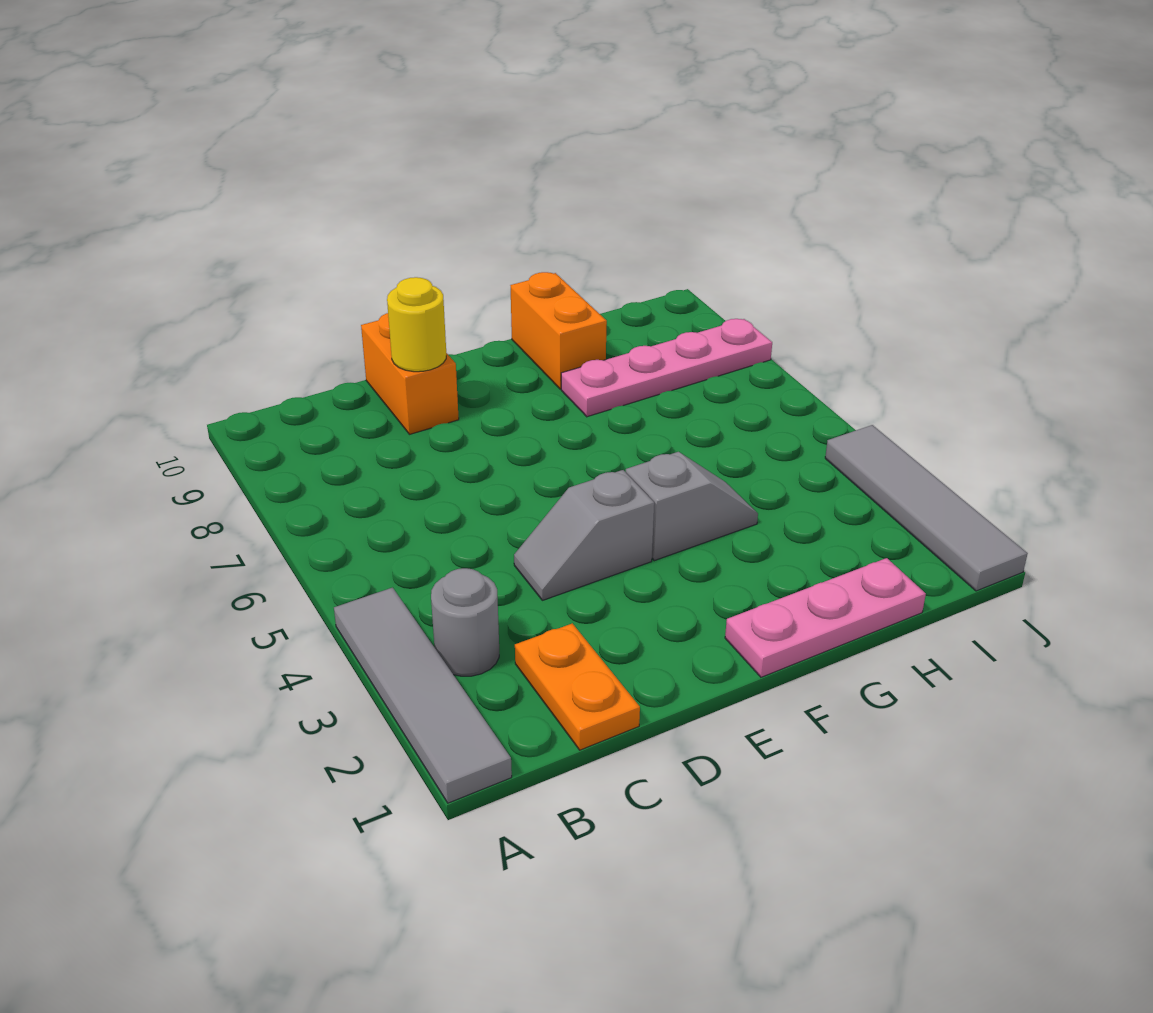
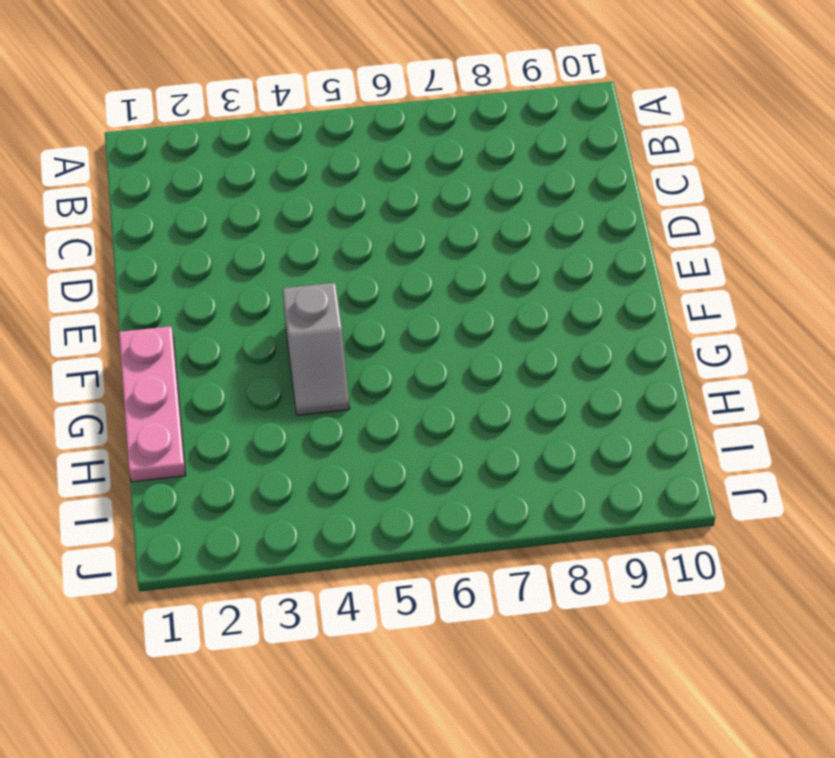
none -> grey tile A1:A4 level 1
none -> grey round brick B3 level 1

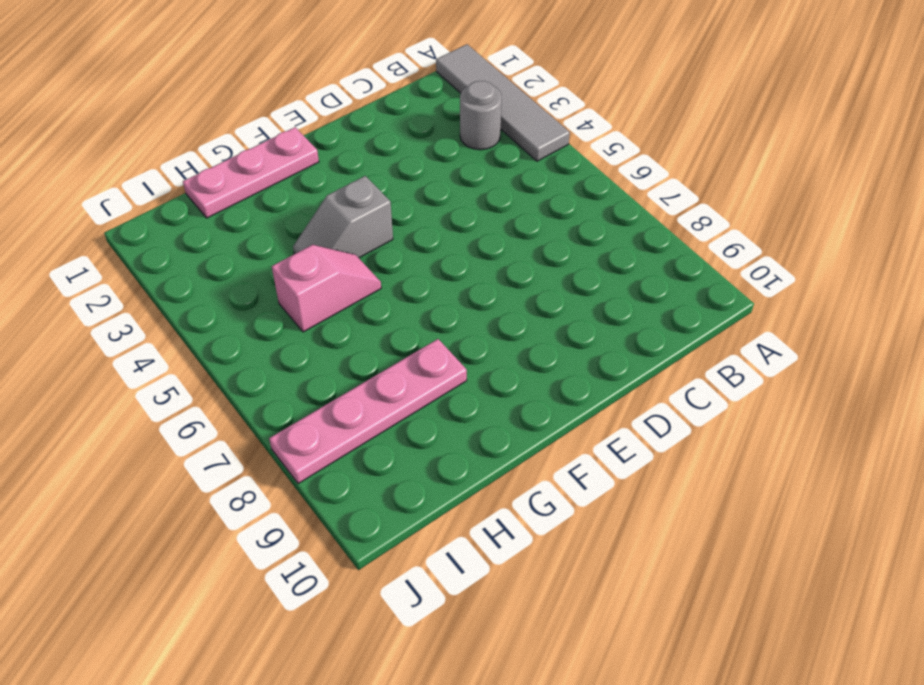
pink slope G5:H5 level 1 top H -> none
none -> orange plate C1:C2 level 1
none -> grey slope D4:E4 level 1 top E

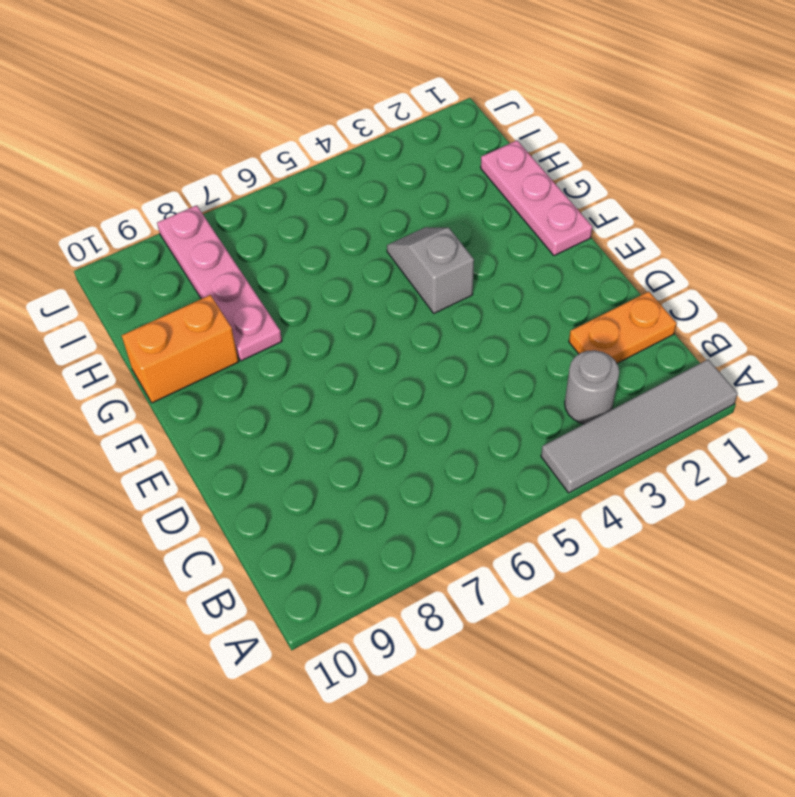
none -> grey slope D4:E4 level 1 top E
none -> orange brick D9:D10 level 1

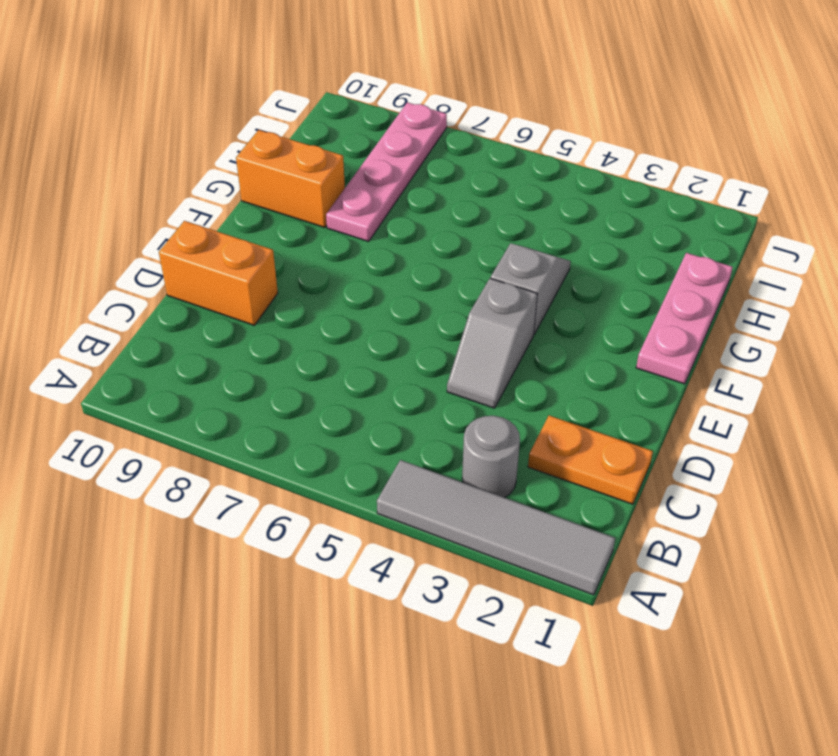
none -> grey tile J1:J4 level 1
none -> yellow round brick D9 level 2

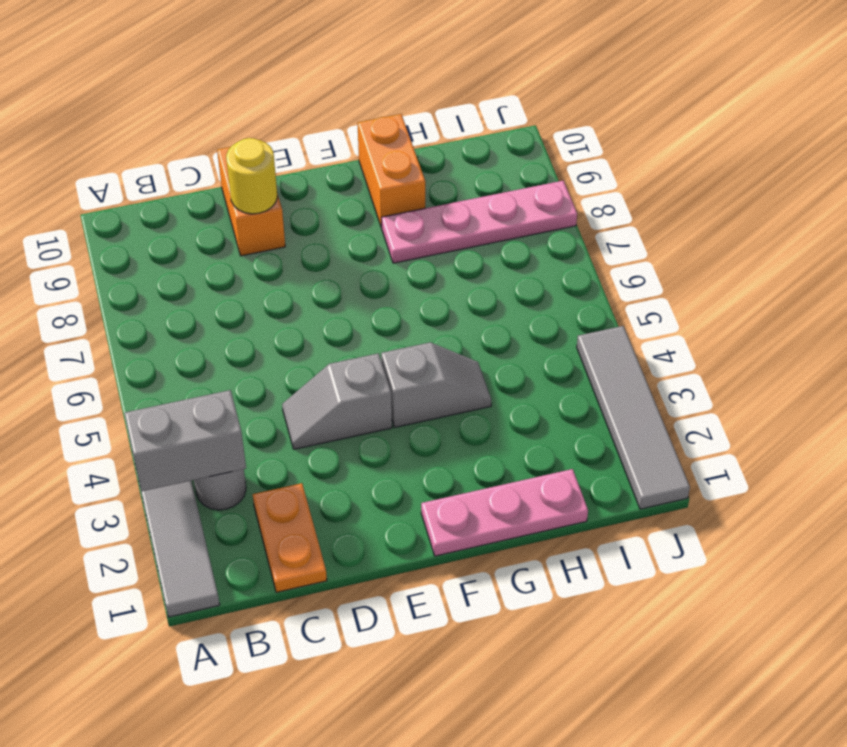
grey brick A3:B3 level 2 -> none

